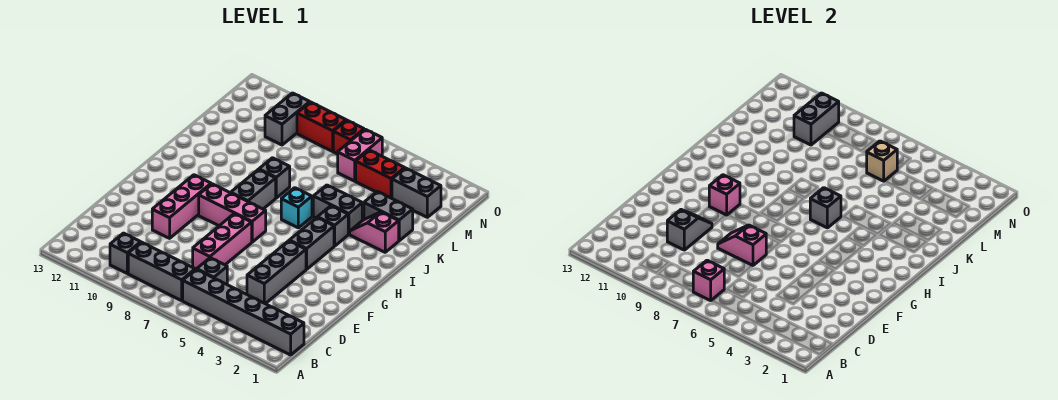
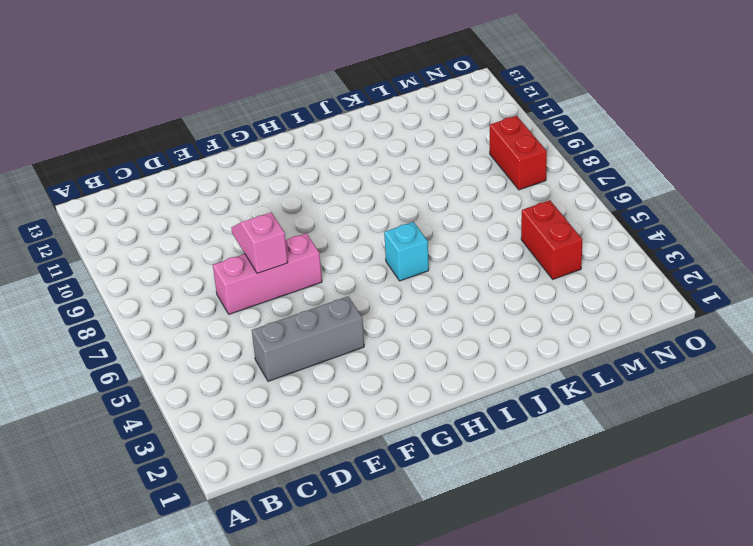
none -> grey brick B1:B6 level 1
none -> grey brick B7:B9 level 1
none -> grey brick B10 level 1

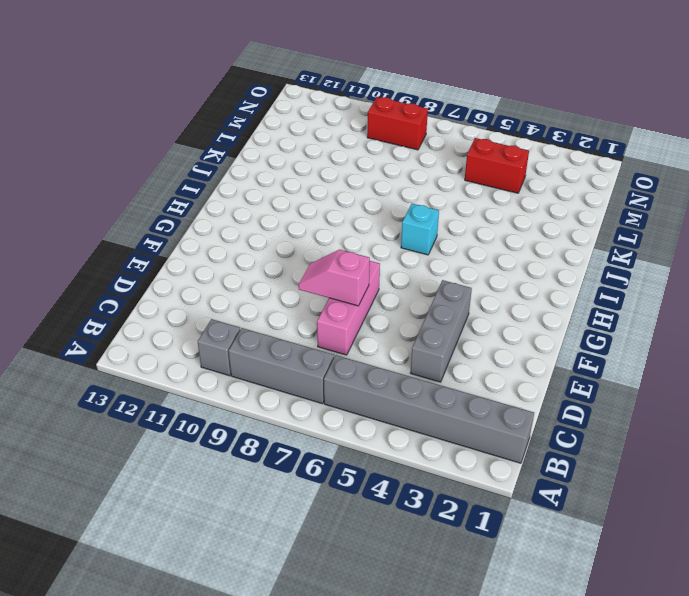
none -> grey brick C6 level 1
none -> pink brick E10:G10 level 1
none -> grey brick G4:H4 level 1

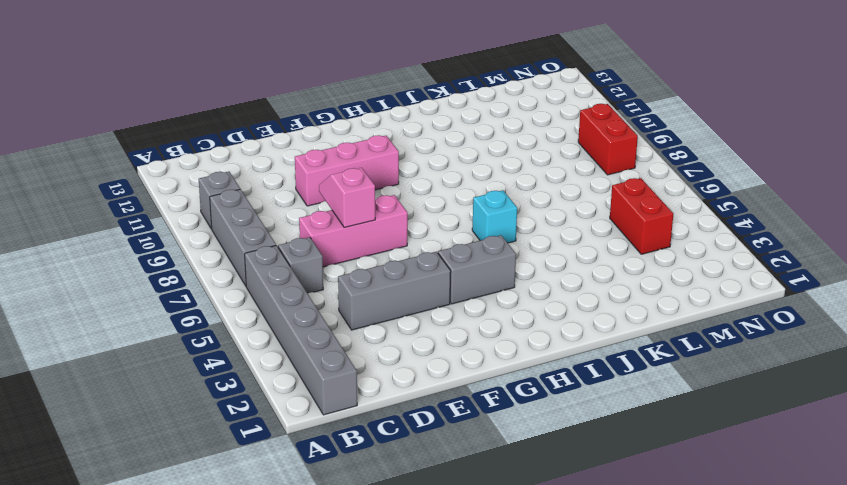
none -> pink brick G7:G9 level 1
none -> grey brick H8:I8 level 1
none -> grey brick I4 level 1

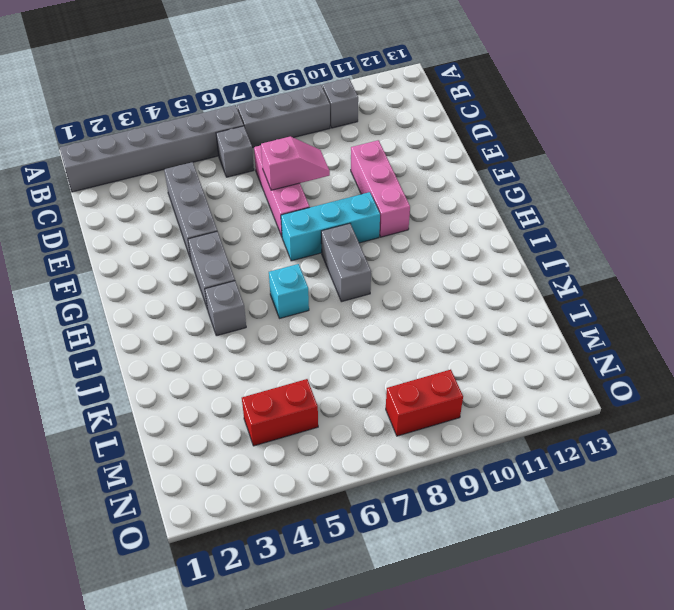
cyan brick G7:G9 level 1 -> pink brick G7:G9 level 1
none -> pink slope J2:J3 level 1 top 2
none -> grey brick J4:J5 level 1
none -> grey brick J8 level 1

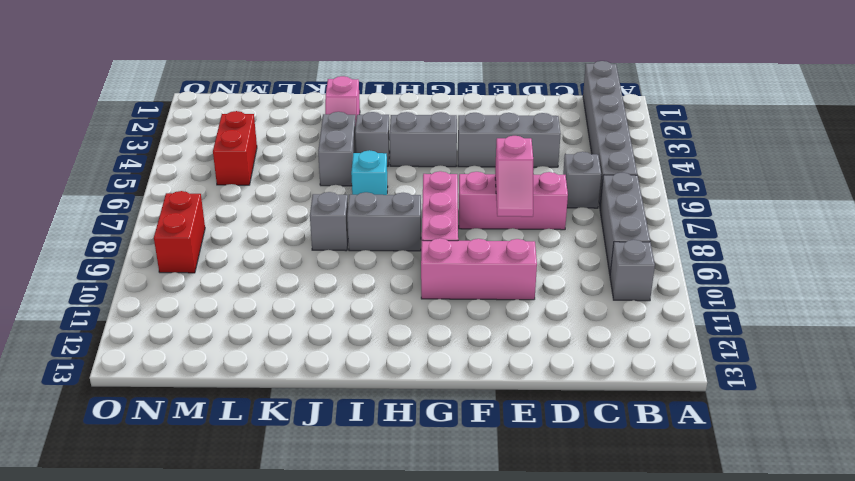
none -> grey brick K2:K3 level 1
none -> grey brick M2:M3 level 1
none -> pink brick M6:N6 level 1

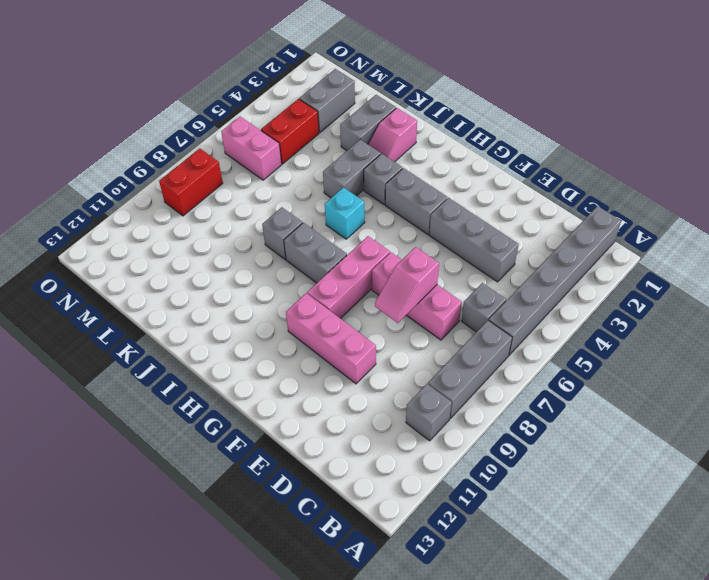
none -> grey brick M10:N10 level 1
none -> red brick N7 level 1
none -> pink brick B7 level 2

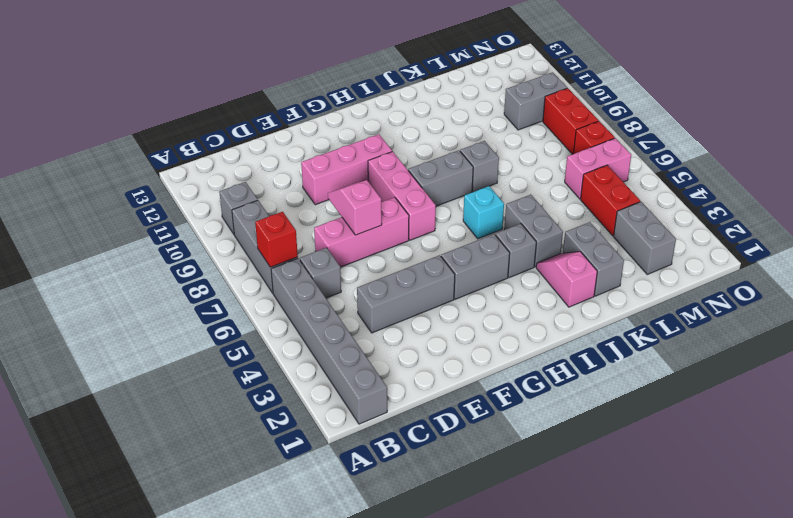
red brick B7 level 2 -> pink brick B7 level 2
none -> grey slope D10:E10 level 2 top D
none -> pink brick G10 level 2
none -> grey brick I6 level 2

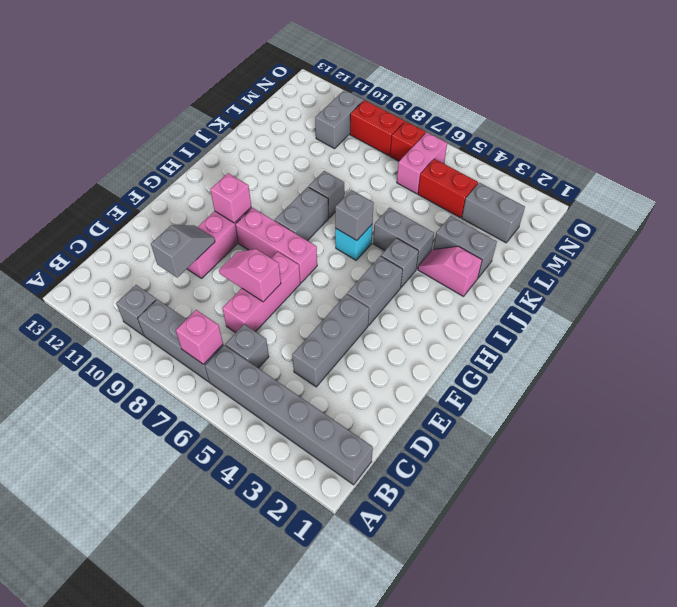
none -> tan brick M6 level 2
none -> grey brick M10:N10 level 2

